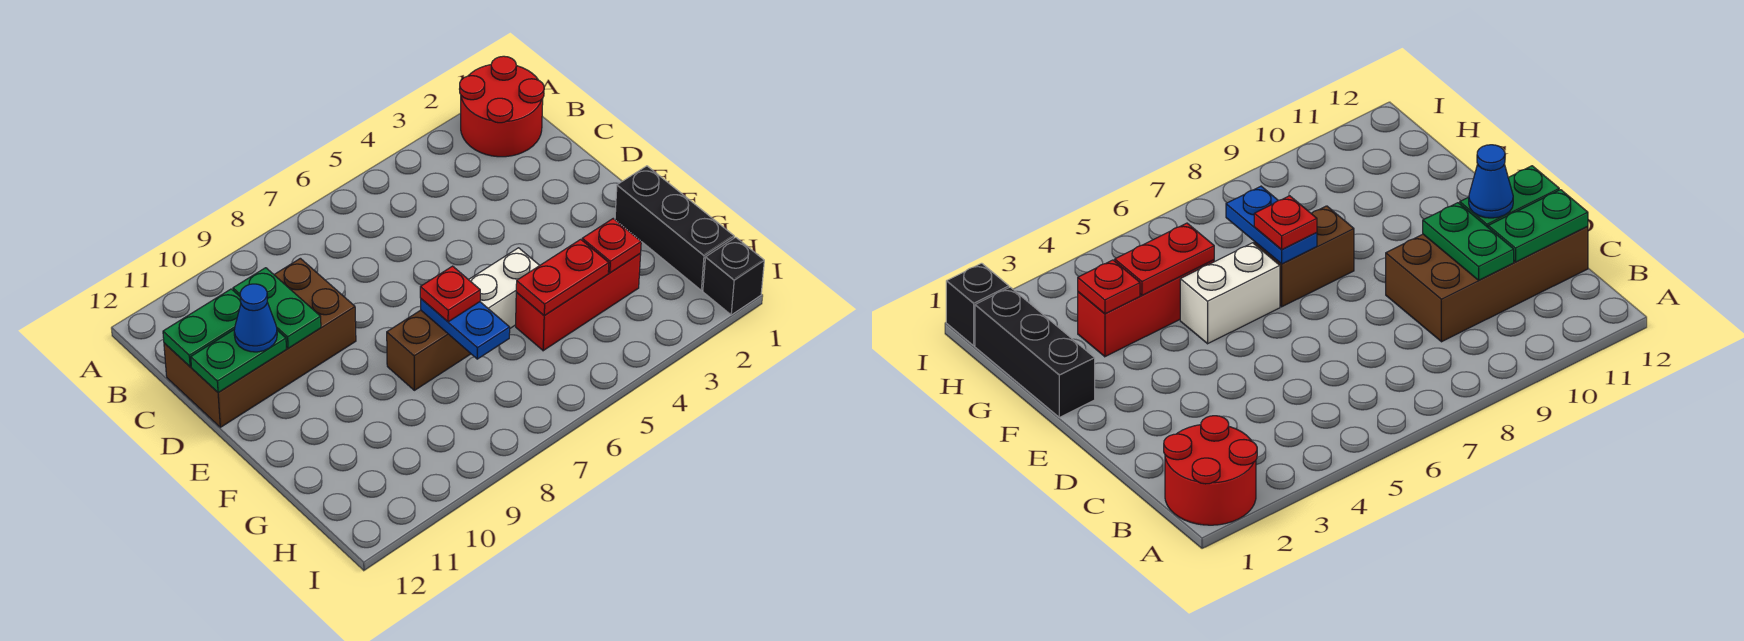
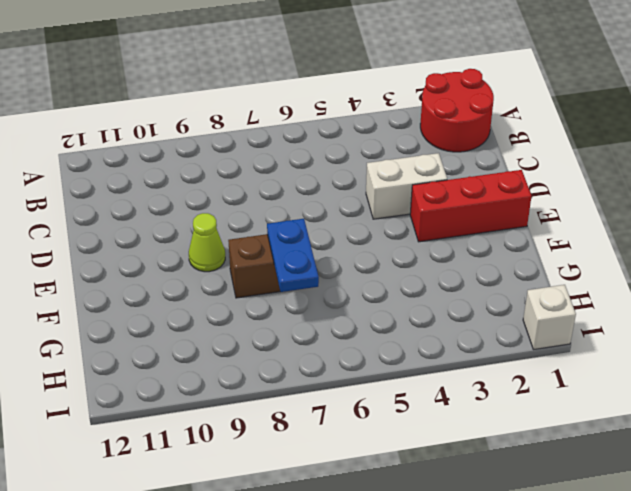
white brick D3:D4 level 1 -> white brick F5:F6 level 1
red brick E1:E3 level 1 -> red brick G3:G5 level 1
lime cone E9 level 1 -> none
white brick I1 level 1 -> black brick I1 level 1
none -> brown brick C9:D12 level 1
none -> black brick F1:H1 level 1
none -> green plate C10:D10 level 2

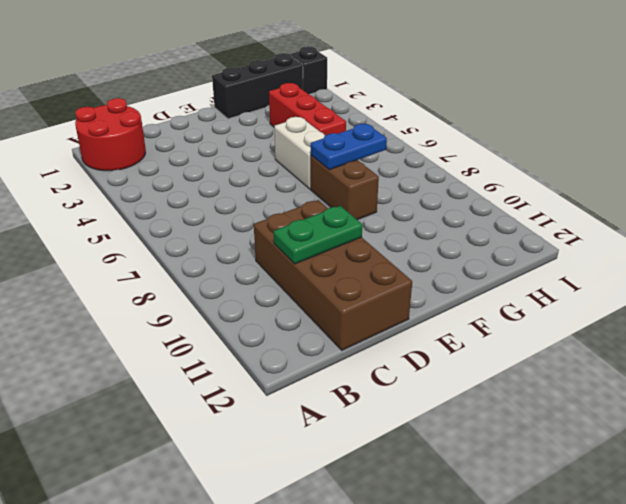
none -> green plate C11:C12 level 2
none -> green plate D11:D12 level 2
none -> red plate G3 level 2

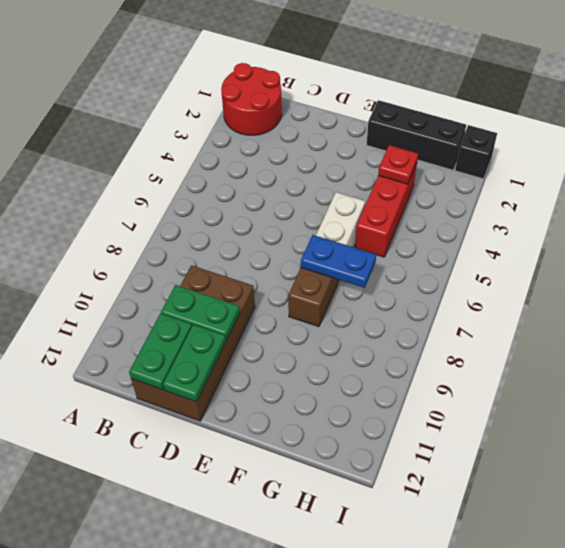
none -> red plate G4:G5 level 2
none -> blue cone D11 level 3
none -> red plate F7 level 3

